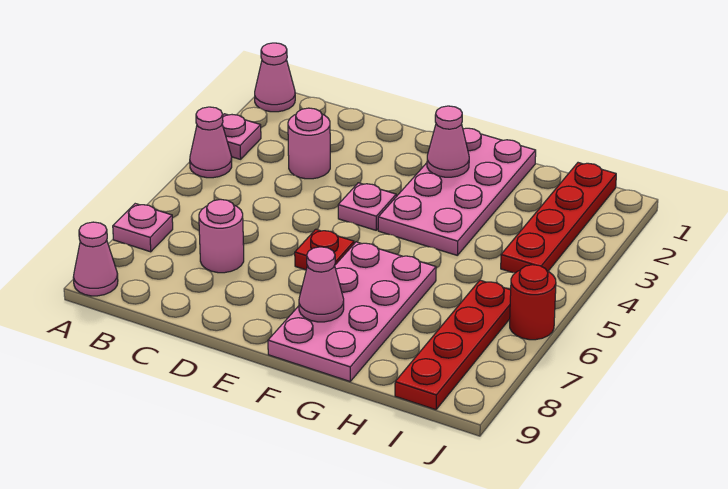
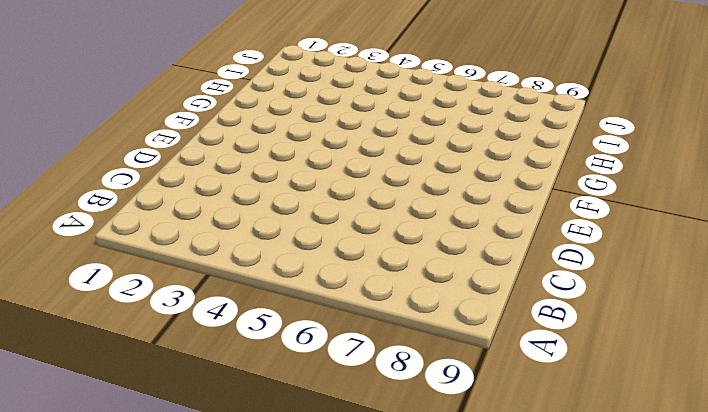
none -> pink cone A1 level 1
none -> pink plate A3 level 1
none -> pink cone A4 level 1

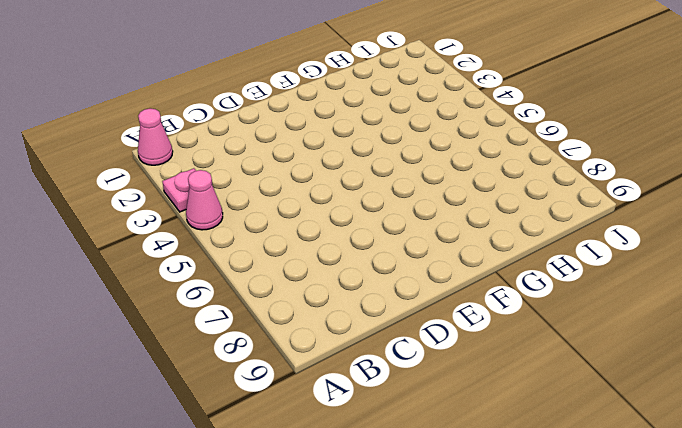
none -> pink plate A7 level 1
none -> pink cone A9 level 1
none -> pink round brick C3 level 1

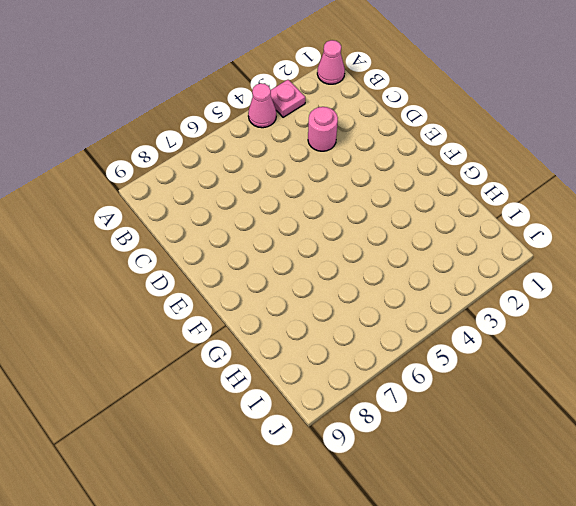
none -> pink plate A7 level 1
none -> pink cone A9 level 1
none -> pink round brick C7 level 1

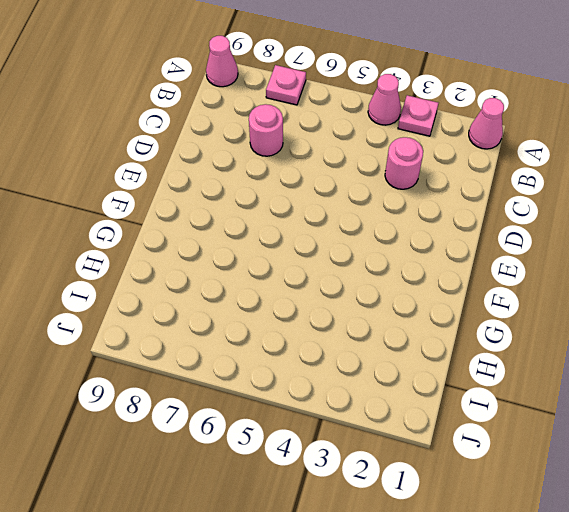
none -> pink plate E4 level 1
none -> red plate E6 level 1
none -> pink plate F1:G4 level 1

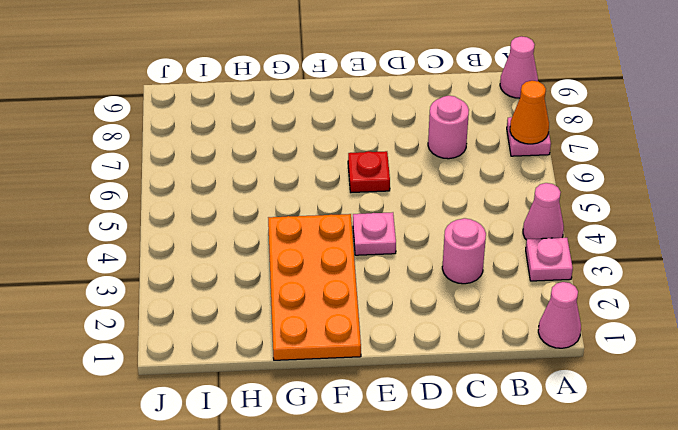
orange cone A7 level 2 -> none
orange plate F1:G4 level 1 -> pink plate F1:G4 level 1
none -> pink plate F6:G9 level 1
none -> red plate I1:I4 level 1
none -> red plate I6:I9 level 1

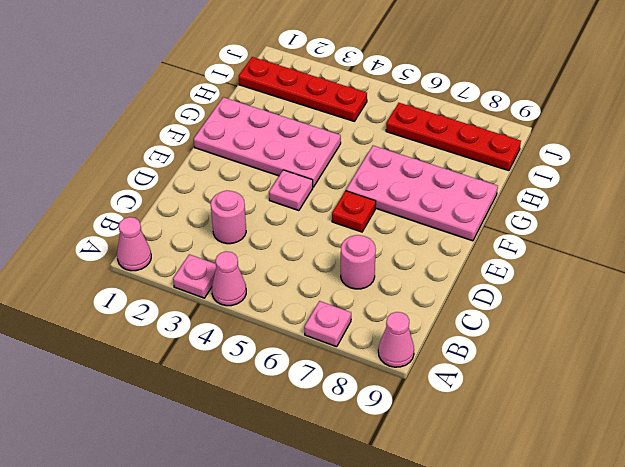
none -> red round brick J6 level 1
none -> pink cone F2 level 2
none -> pink cone F8 level 2

